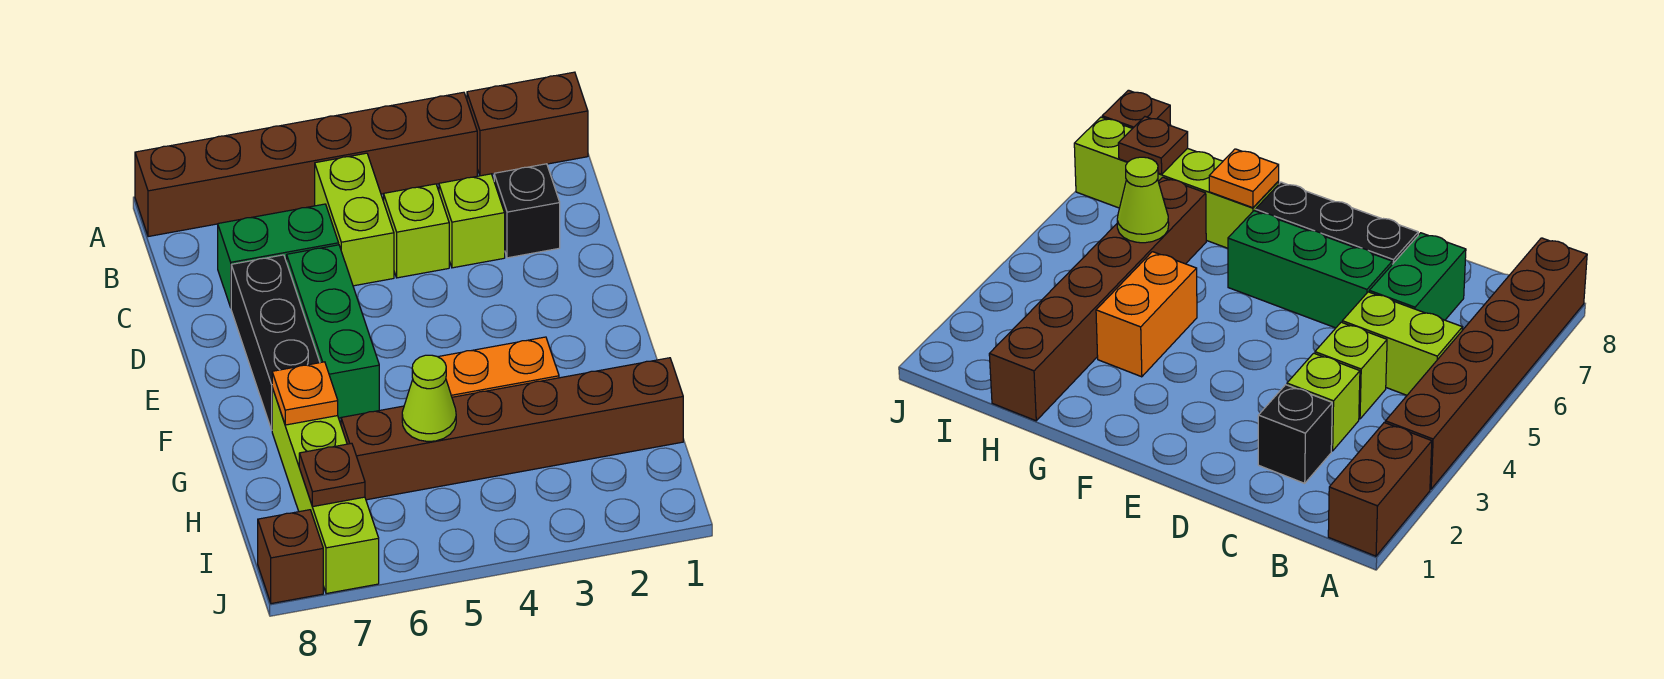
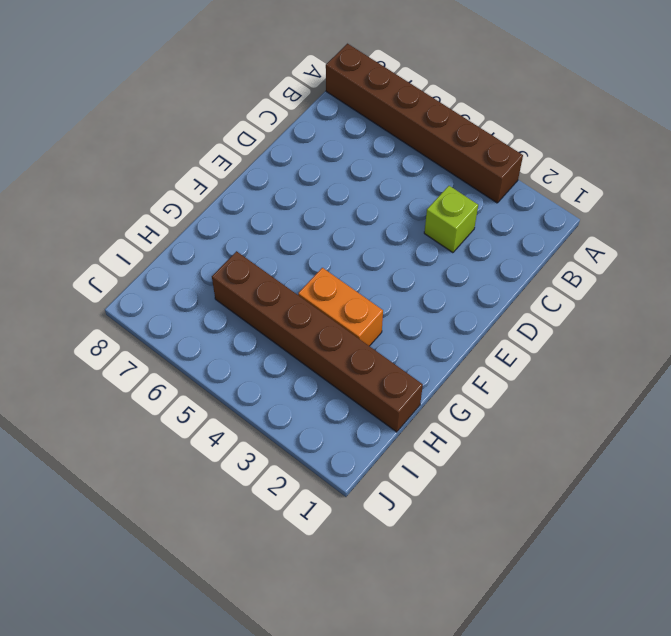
none -> brown brick A1:A2 level 1
none -> lime brick B5:C5 level 1
none -> black brick C2 level 1

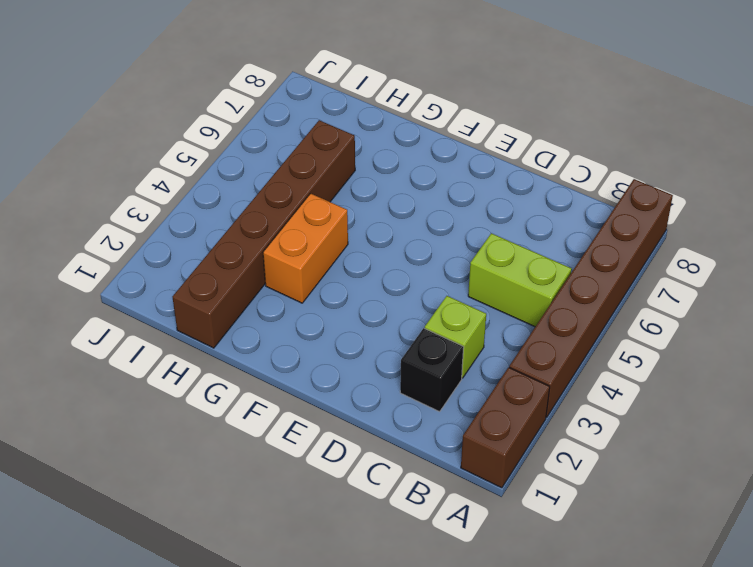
none -> lime brick C4 level 1
none -> green brick C6:C7 level 1
none -> green brick D6:F6 level 1

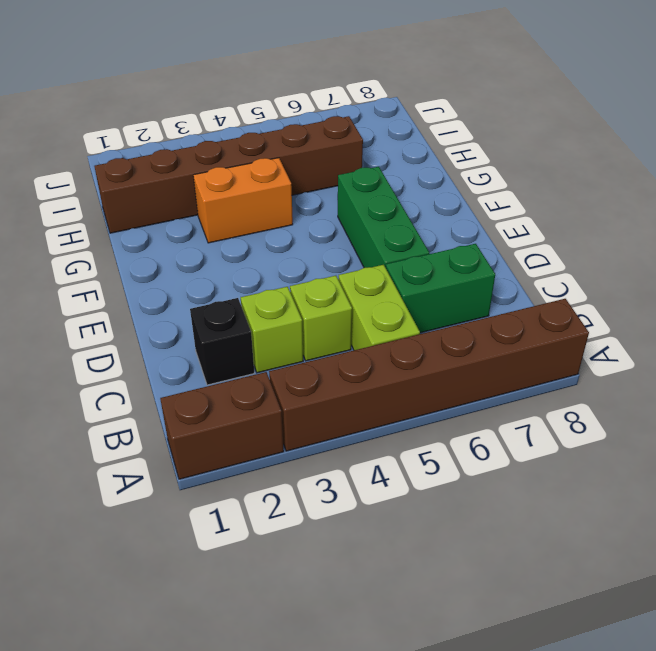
none -> black brick D7:F7 level 1
none -> lime brick G7:J7 level 1
none -> brown brick J8 level 1

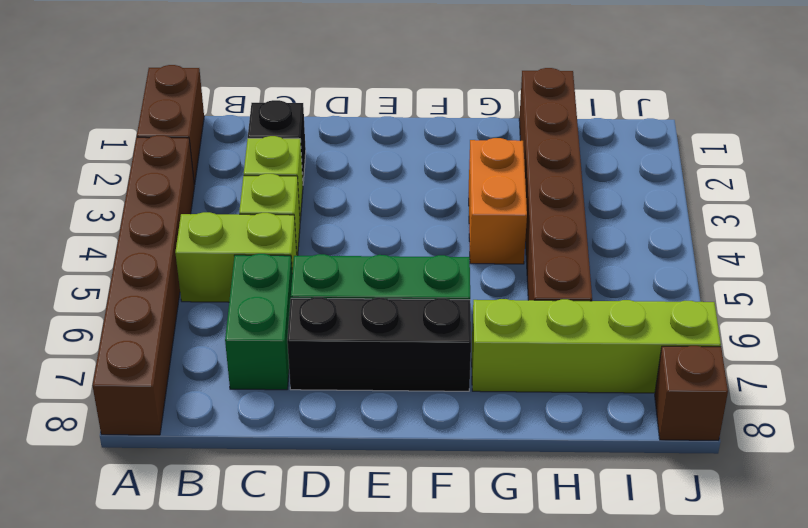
none -> orange plate G7 level 2
none -> lime cone H5 level 2
none -> brown plate I7 level 2

